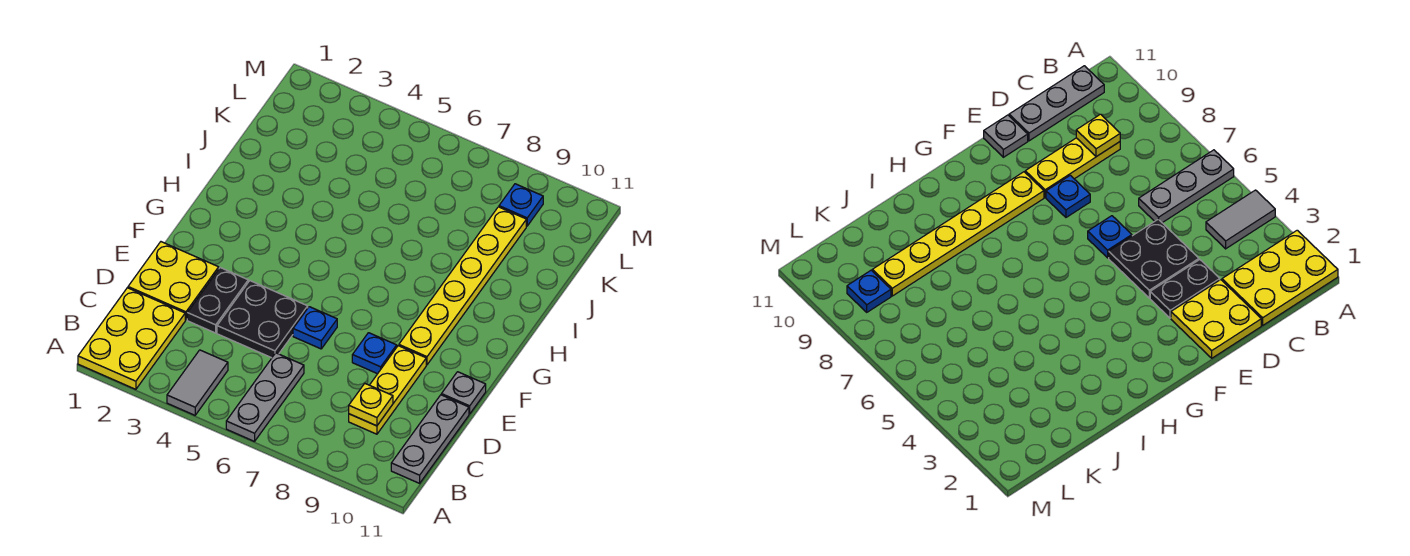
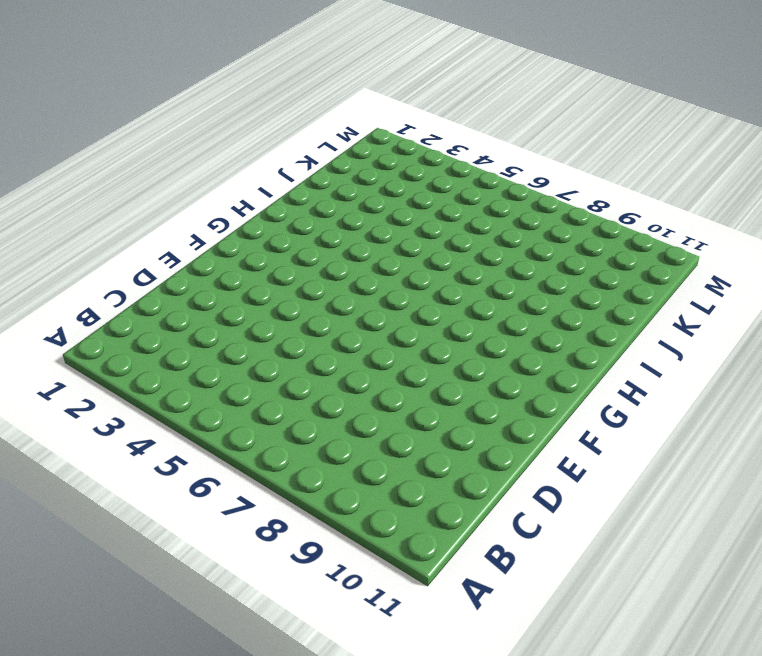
none -> yellow plate A1:C2 level 1
none -> grey tile A4:B4 level 1
none -> grey plate A6:C6 level 1

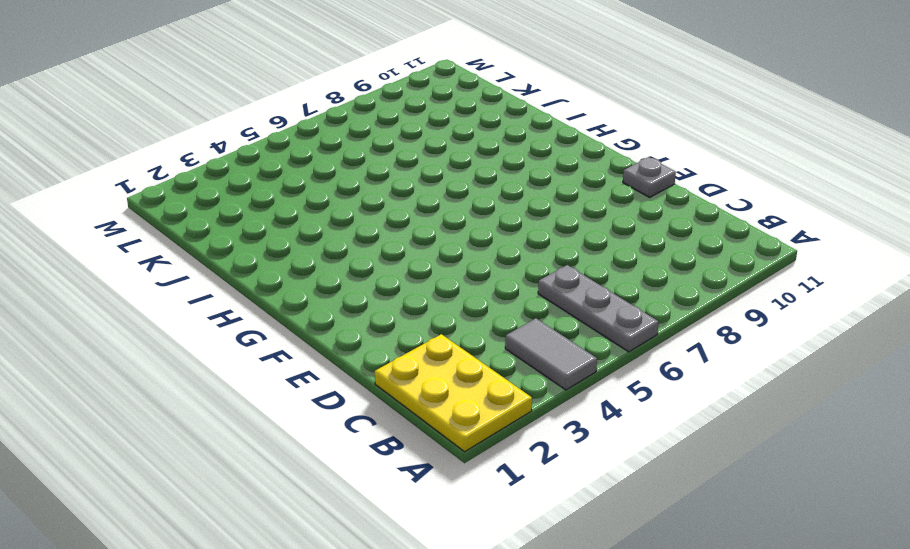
none -> grey plate B11:D11 level 1
none -> yellow plate C9:E9 level 1
none -> yellow plate D1:E2 level 1

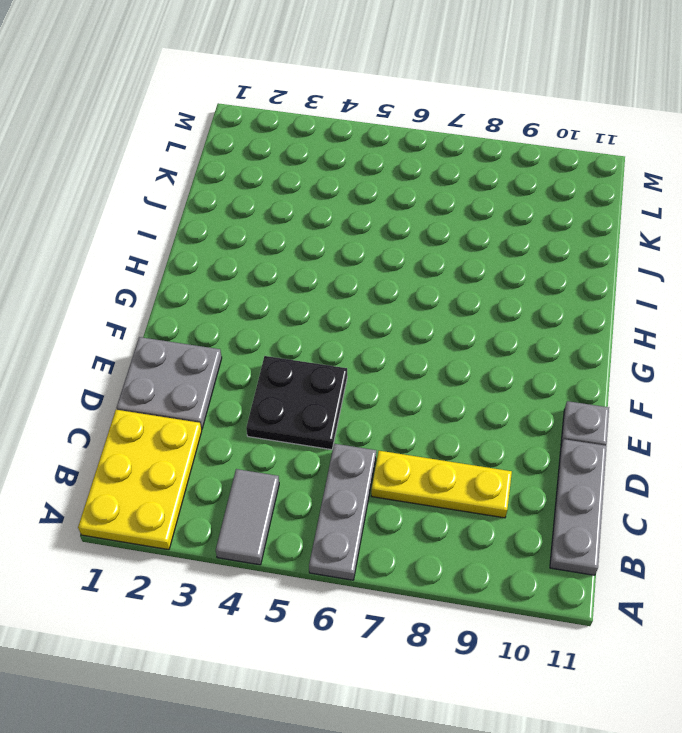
yellow plate C7:C9 level 1 -> yellow plate C9:E9 level 1
grey plate D1:E2 level 1 -> yellow plate D1:E2 level 1
none -> black plate D3:E3 level 1
none -> blue plate E6 level 1
none -> blue plate E8 level 1

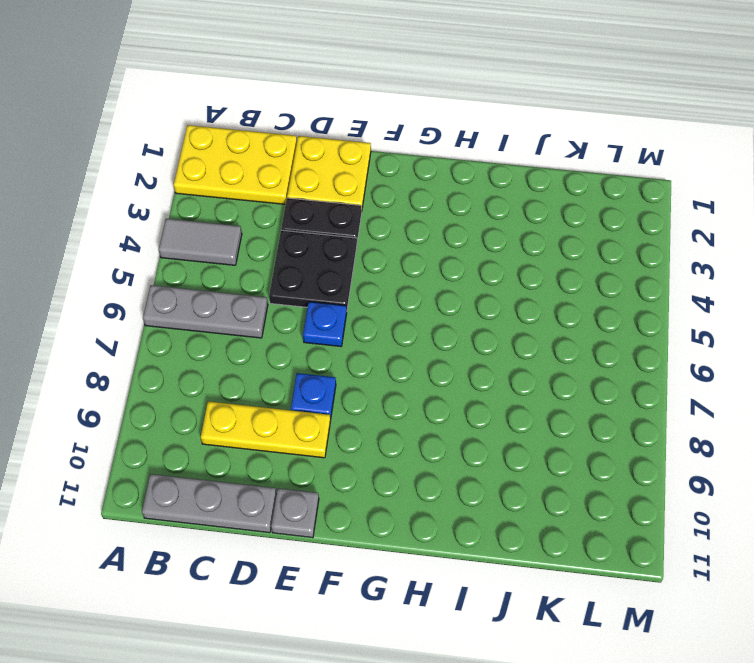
none -> yellow plate F9:K9 level 1
none -> blue plate L9 level 1
none -> yellow plate C9 level 2

